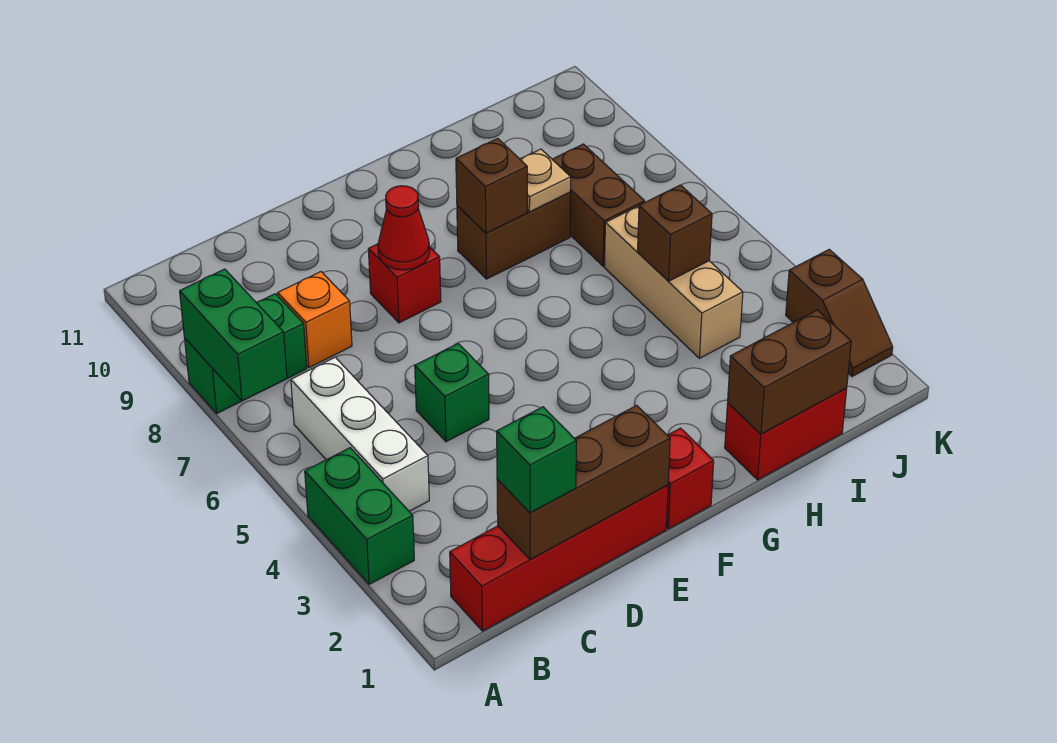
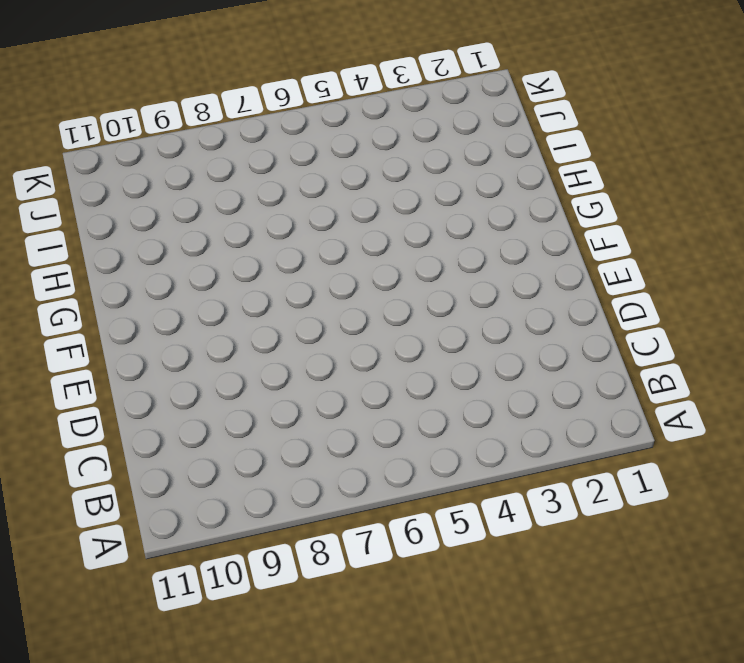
none -> green brick A3:A4 level 1
none -> green brick A8:B8 level 1
none -> red brick B1:E1 level 1

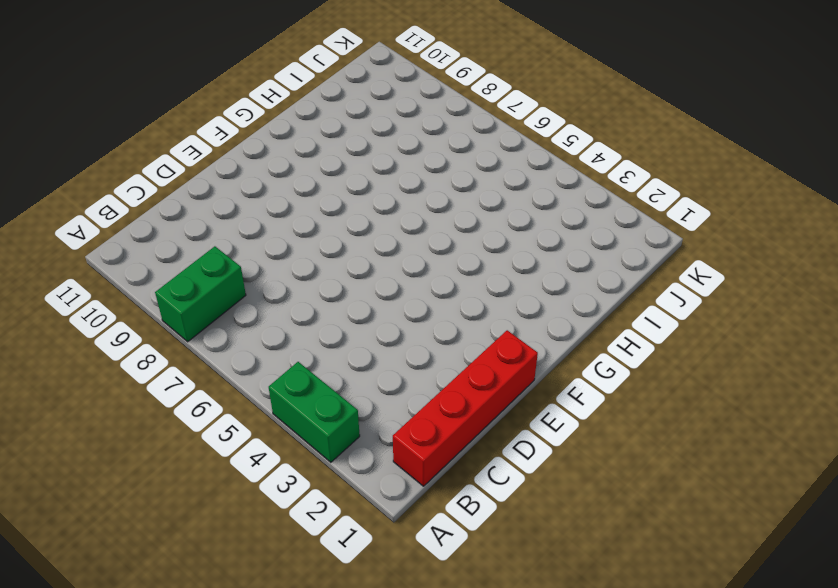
none -> white brick B4:B6 level 1
none -> orange brick C8 level 1
none -> green brick D5 level 1

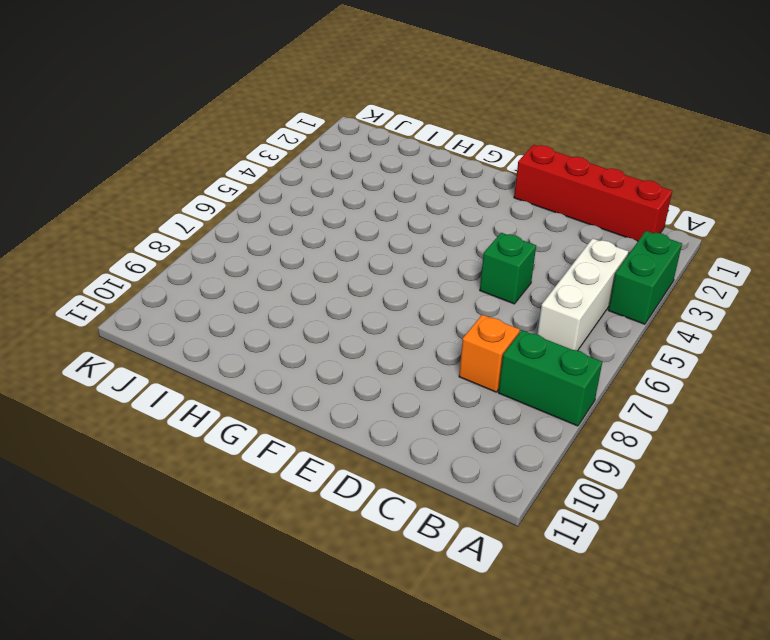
none -> red brick E8 level 1
none -> red brick F1 level 1
none -> brown brick G8:H8 level 1

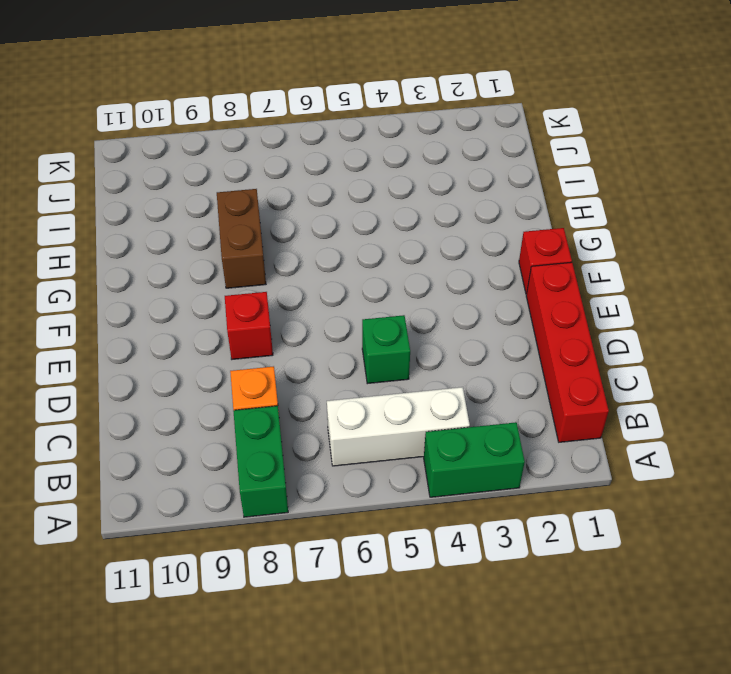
none -> red brick H1:I1 level 1
none -> tan brick I4:I6 level 1
none -> brown brick I7:I8 level 1

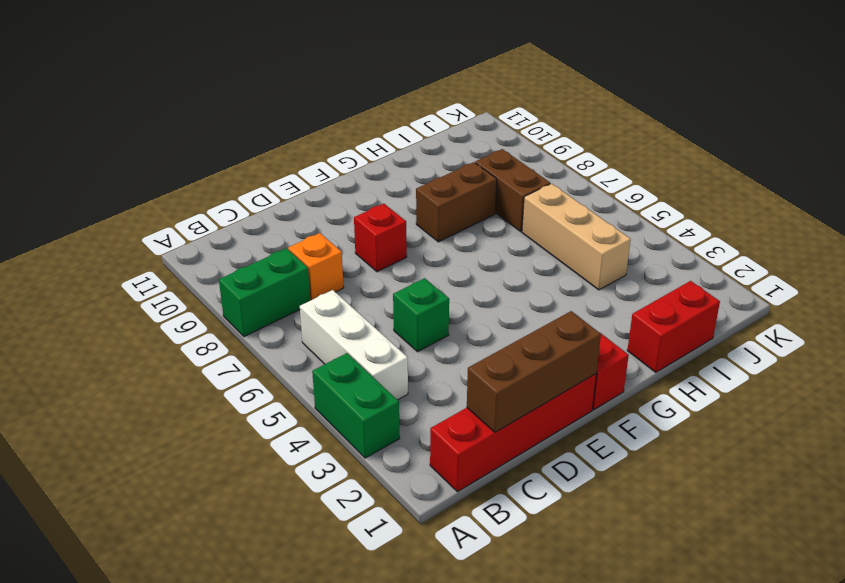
none -> brown slope K2:K3 level 1 top 3
none -> green brick A7:A8 level 2
none -> red cone E8 level 2

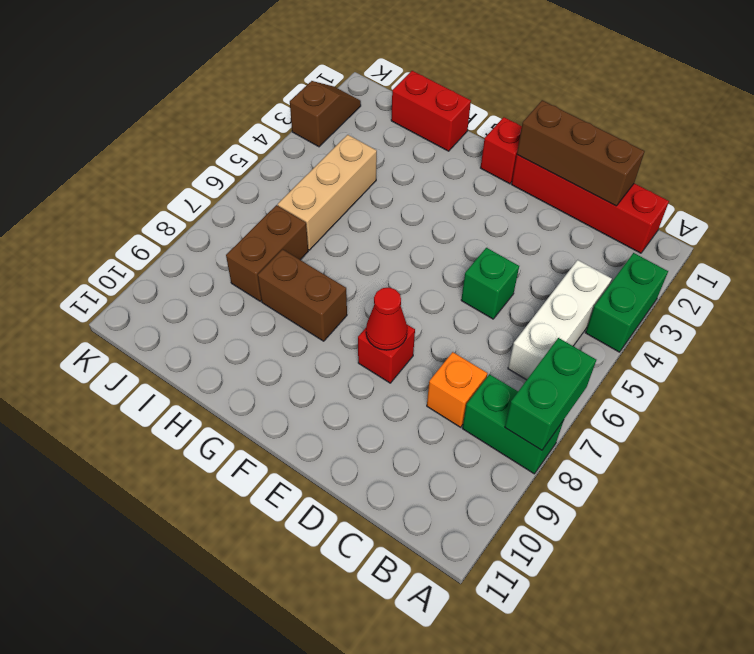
none -> brown brick G8 level 2
none -> brown brick H1:I1 level 2
none -> tan plate H8 level 2

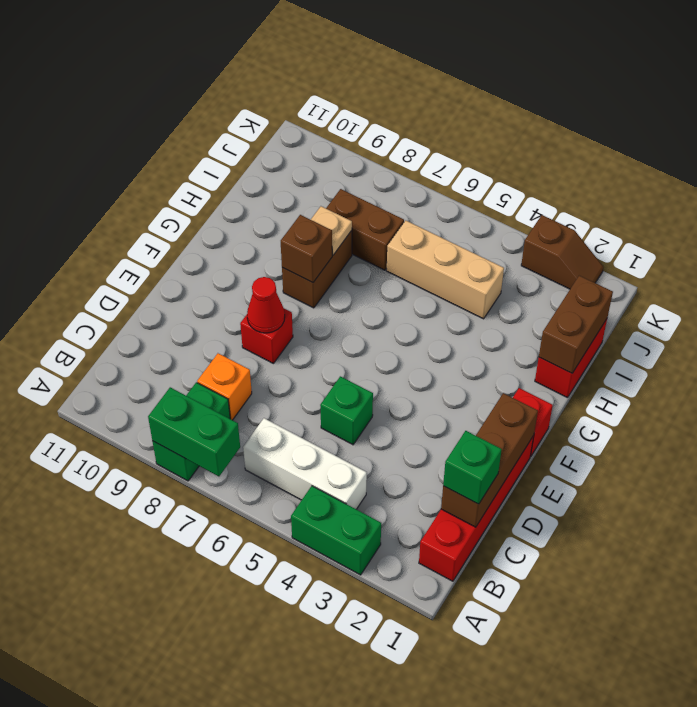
none -> brown brick I5 level 2

